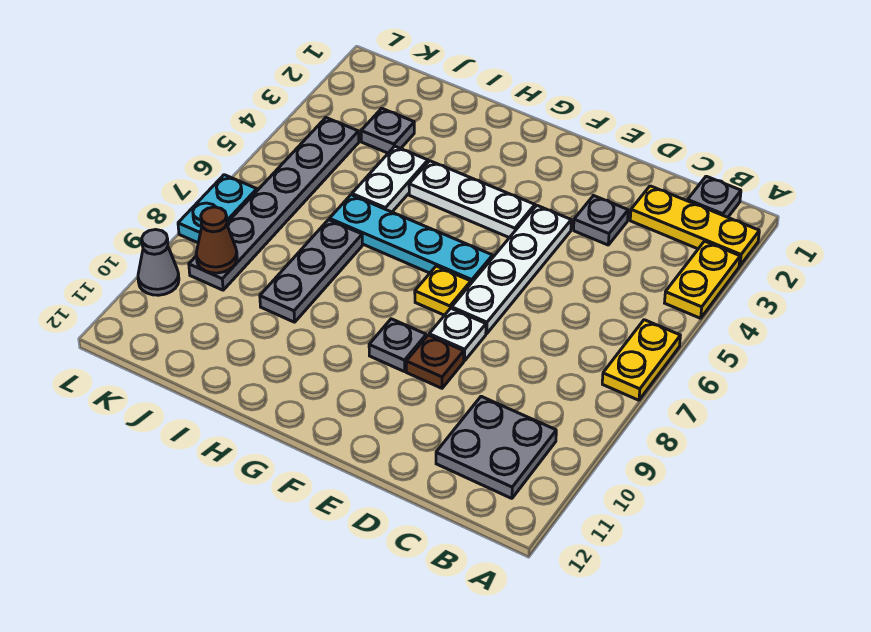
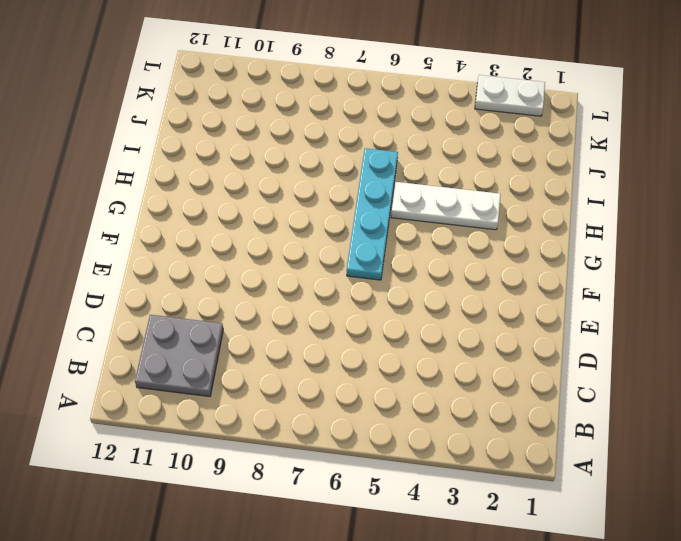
white plate H3:H5 level 1 -> white plate F4:H4 level 1
white plate L2:L3 level 1 -> white plate I4:I5 level 1
none -> yellow plate A2:C2 level 1
none -> yellow plate A3:A4 level 1
none -> yellow plate A6:A7 level 1

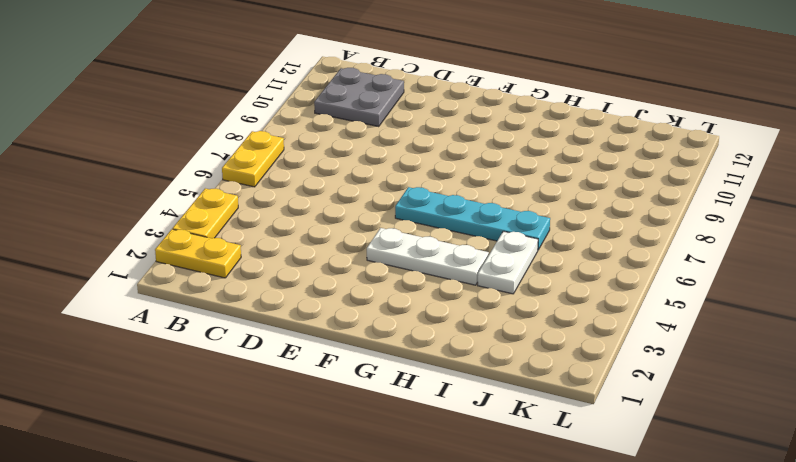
yellow plate A2:B2 level 1 -> yellow plate A2:C2 level 1
none -> grey plate B1 level 1
none -> grey plate D3 level 1
none -> white plate E4:E7 level 1

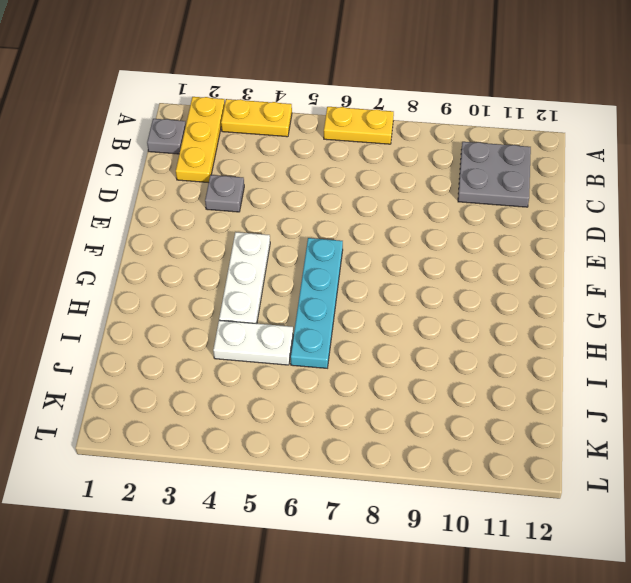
none -> white plate E4:E7 level 1
none -> white plate E8 level 1
none -> brown plate E9 level 1

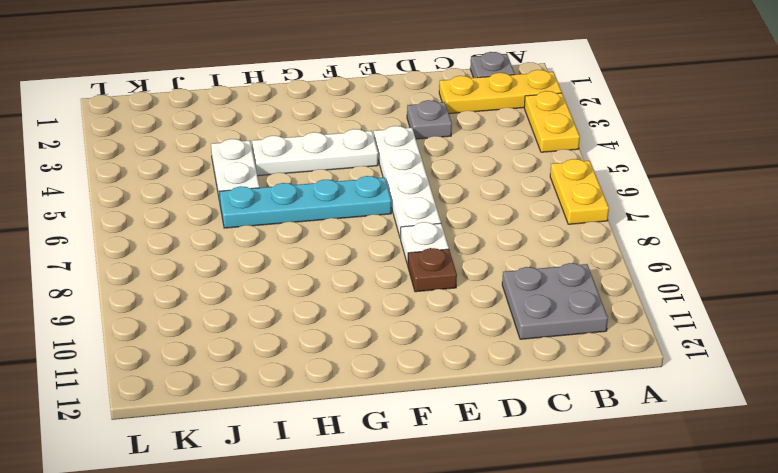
none -> yellow plate F7 level 1
none -> grey plate F9 level 1
none -> grey plate I7:I9 level 1

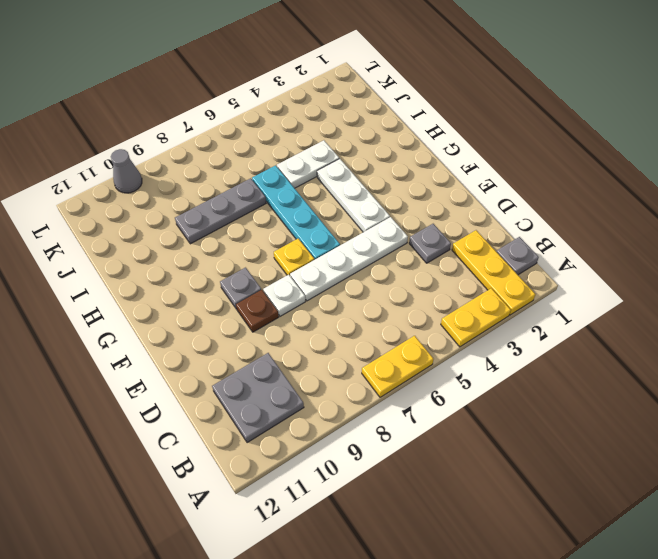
none -> grey plate J3 level 1
none -> grey plate K4:K9 level 1
none -> cyan plate L7:L8 level 1

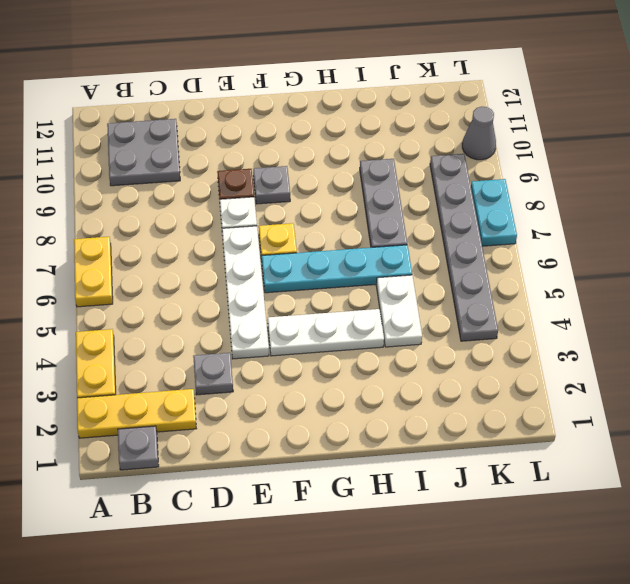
none -> grey plate J3 level 1
none -> brown cone K9 level 2

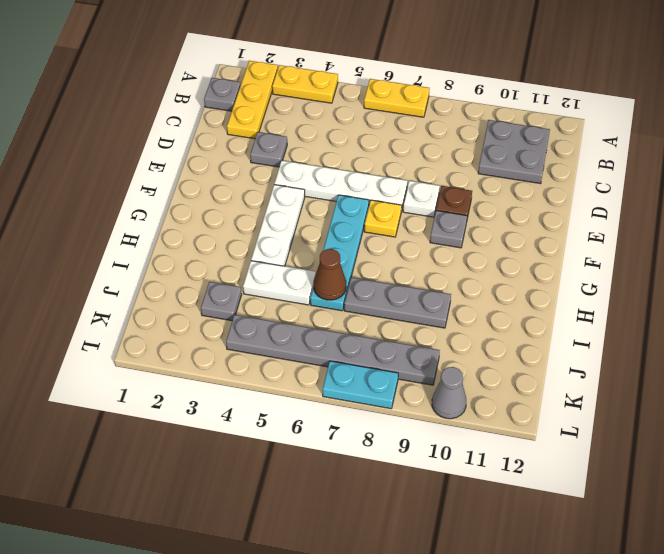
brown cone I6 level 2 -> brown cone K9 level 2

